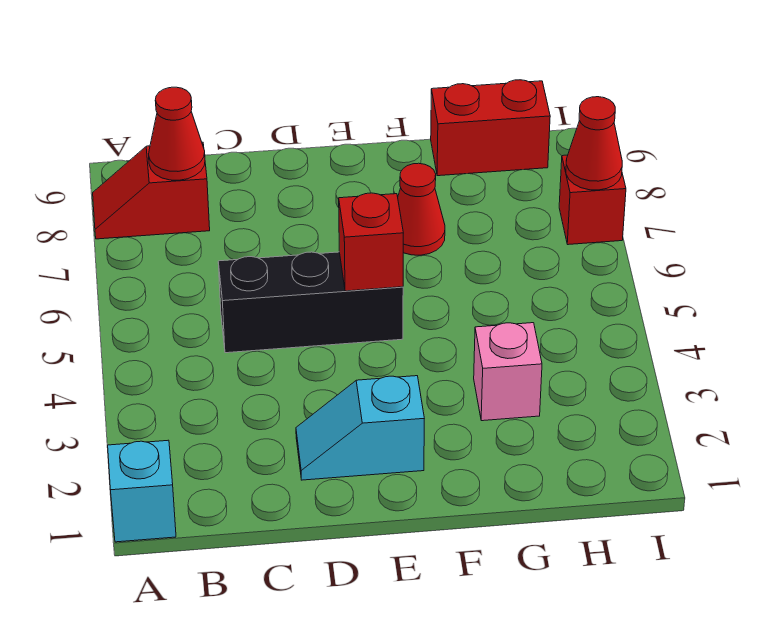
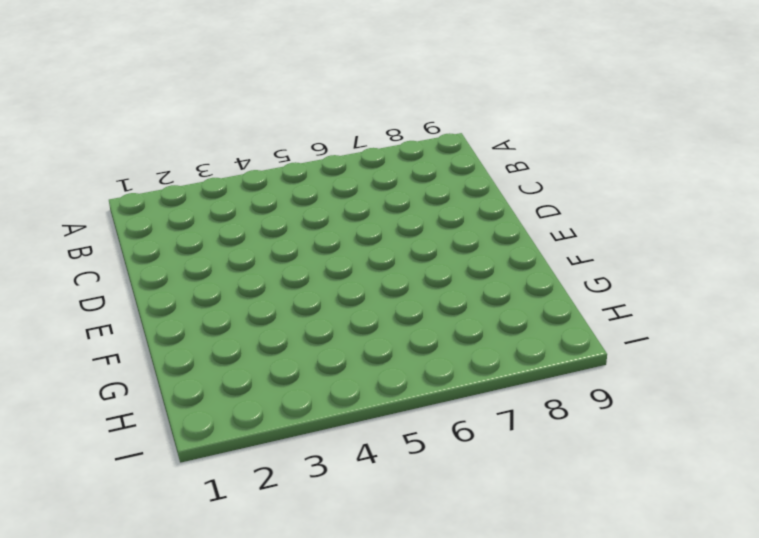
none -> cyan brick A1 level 1
none -> red slope A8:B8 level 1 top B

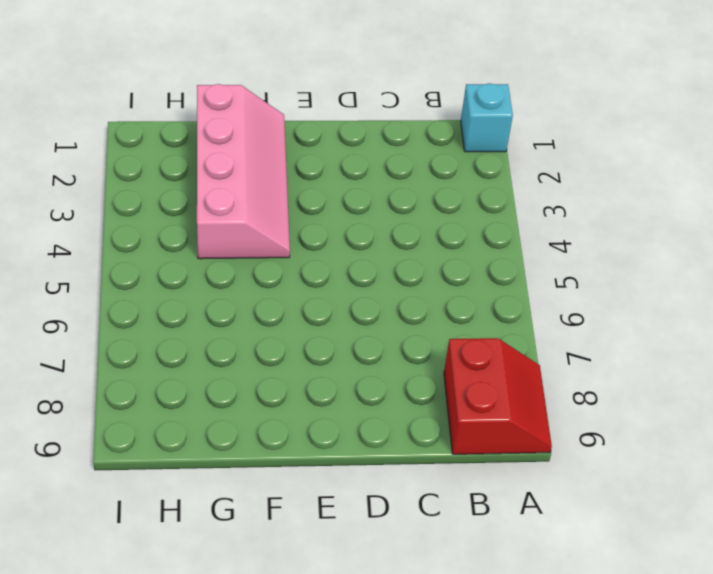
red slope A8:B9 level 1 top B -> red slope A8:B8 level 1 top B
pink slope F1:G4 level 1 top G -> pink brick G3 level 1
none -> black brick C5:E5 level 1
none -> cyan slope D2:E2 level 1 top E

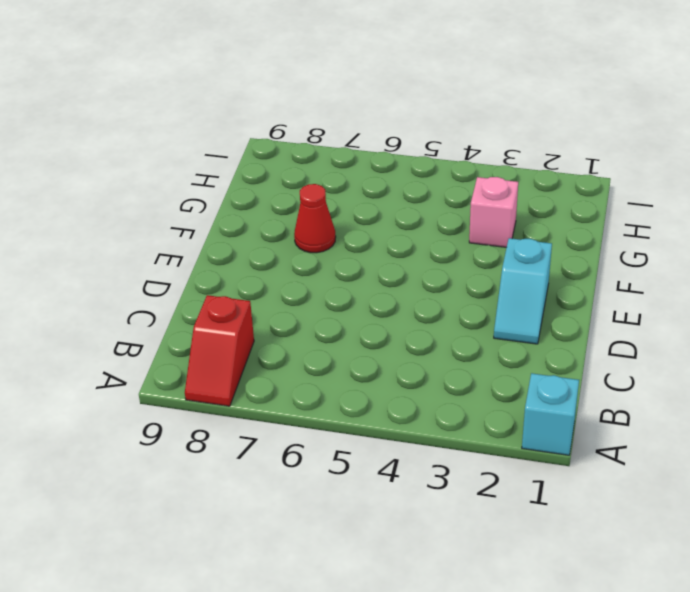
none -> black brick C5:E5 level 1
none -> red brick G9:H9 level 1

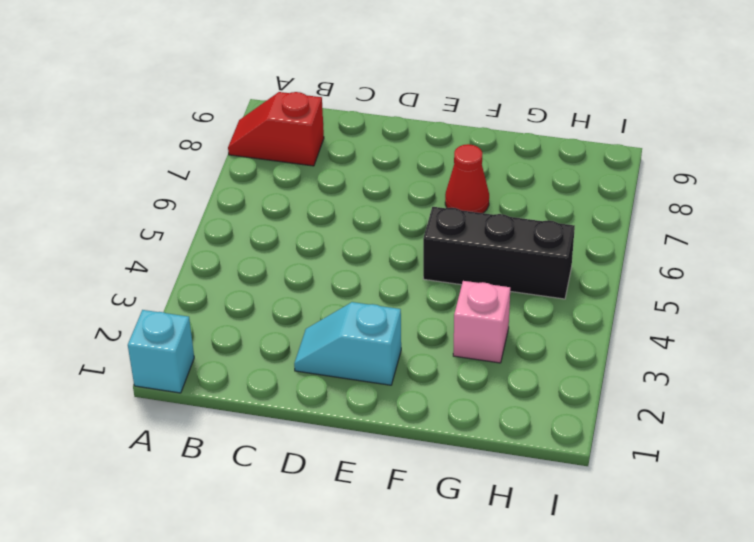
black brick F5:H5 level 1 -> black brick C5:E5 level 1
none -> red brick G9:H9 level 1
none -> red brick I7 level 1

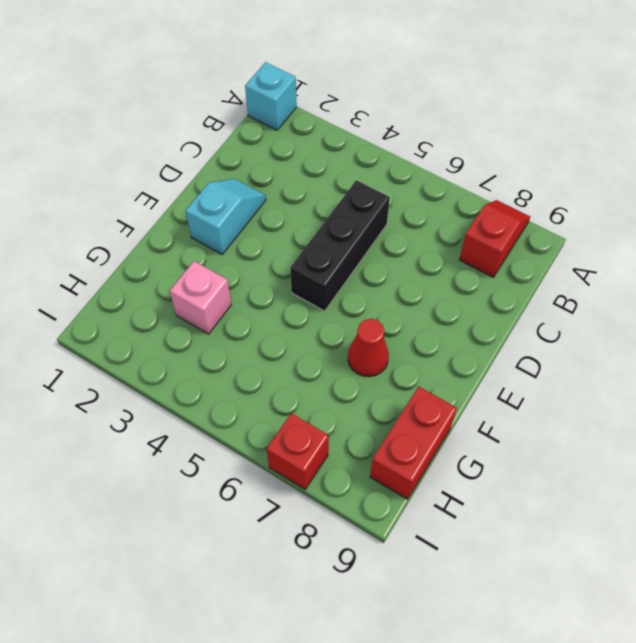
none -> red cone B8 level 2
none -> red brick E5 level 2

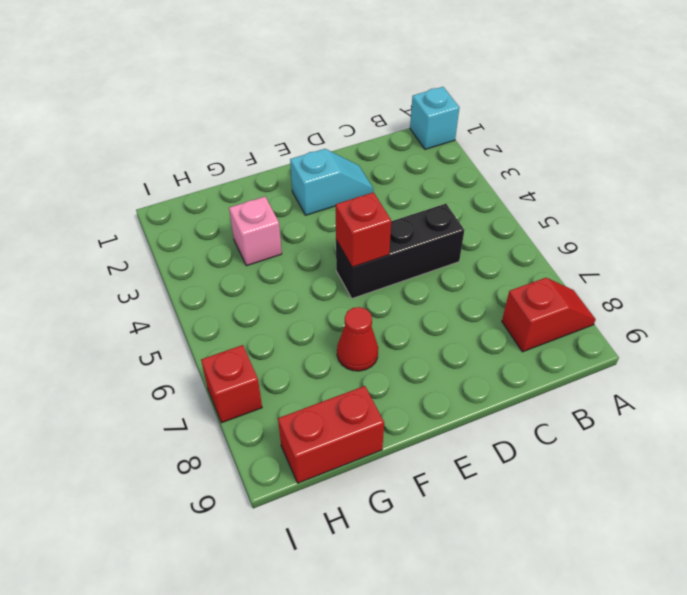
none -> red cone B8 level 2
none -> red cone I7 level 2

